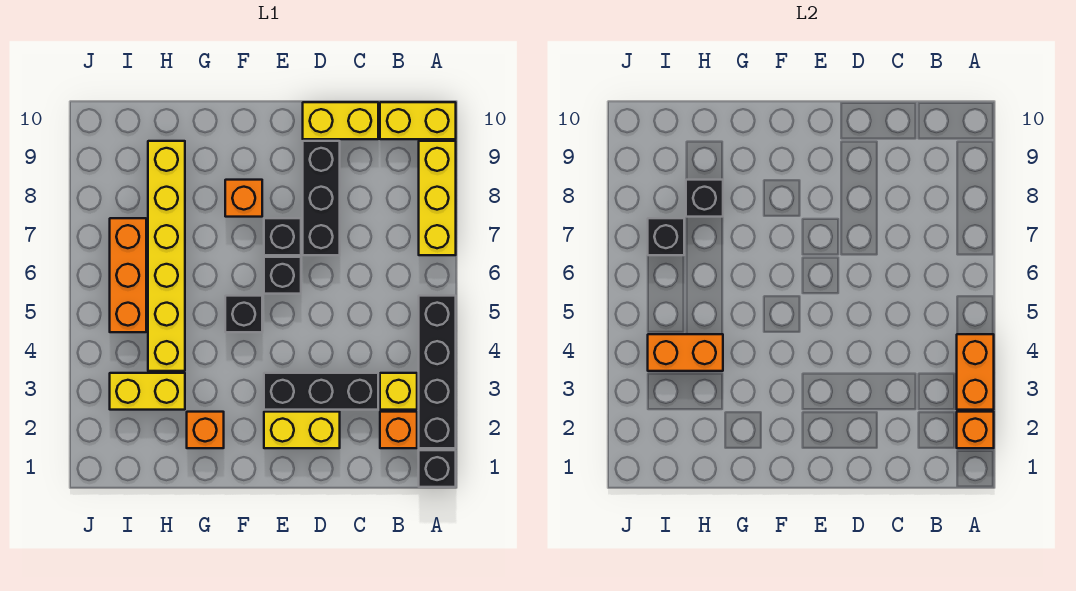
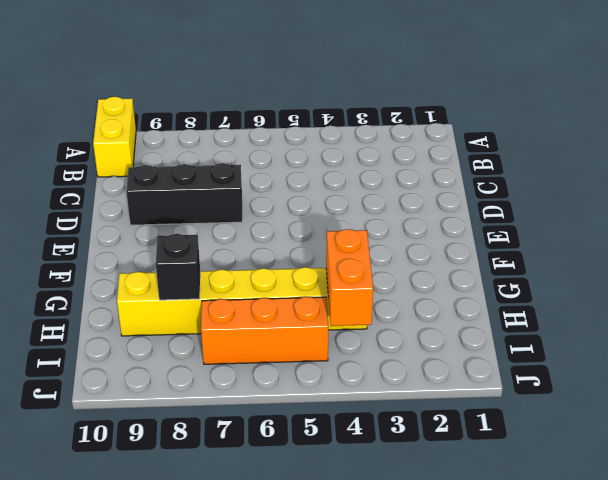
none -> black brick A1 level 1
none -> black brick A2:A5 level 1
none -> yellow brick A7:A9 level 1

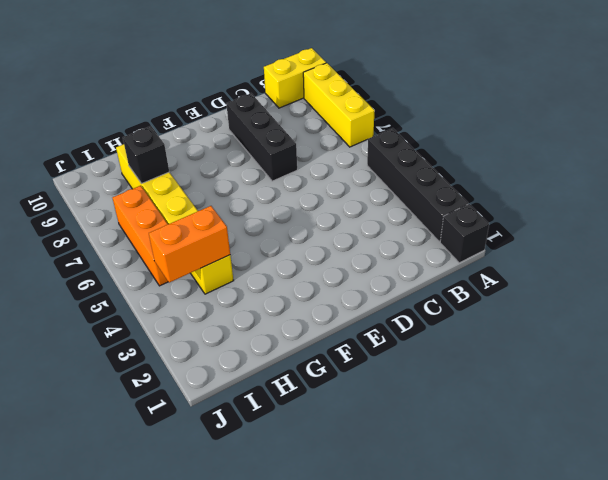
none -> orange brick B2 level 1
none -> yellow brick B3 level 1
none -> black brick C3:E3 level 1

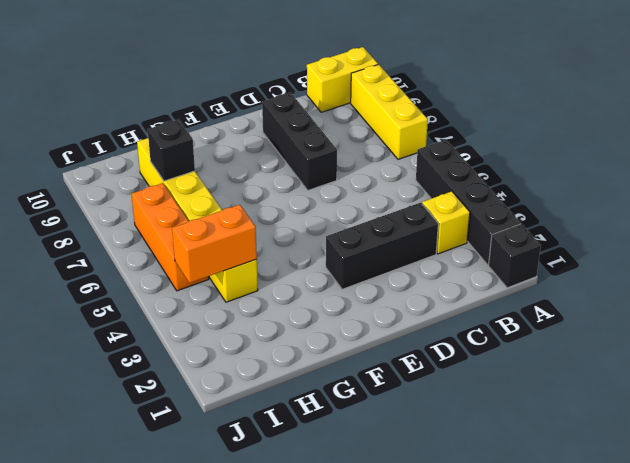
none -> orange brick B2 level 1
none -> yellow brick C10:D10 level 1
none -> yellow brick D2:E2 level 1

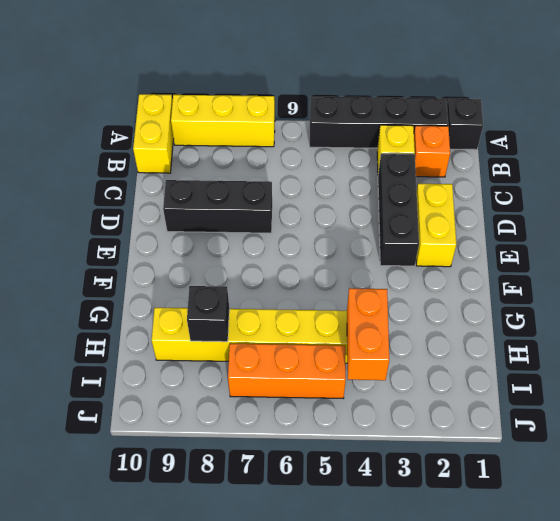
none -> yellow brick C10:D10 level 1
none -> black brick E6 level 1
none -> black brick E7 level 1

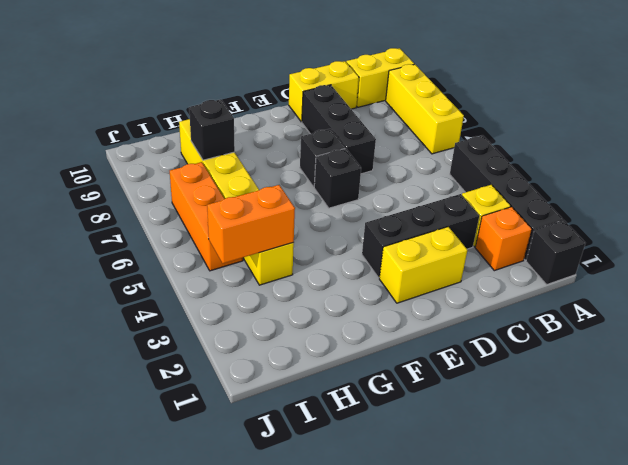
none -> black brick F5 level 1
none -> orange brick F8 level 1
none -> orange brick G2 level 1

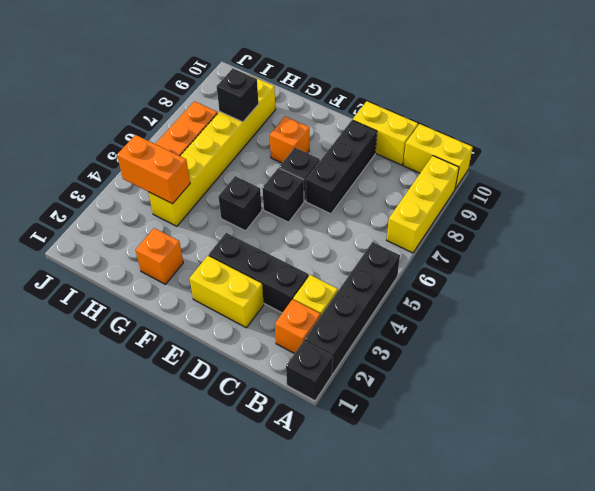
none -> yellow brick H3:I3 level 1
none -> orange brick A2 level 2
none -> orange brick A3:A4 level 2

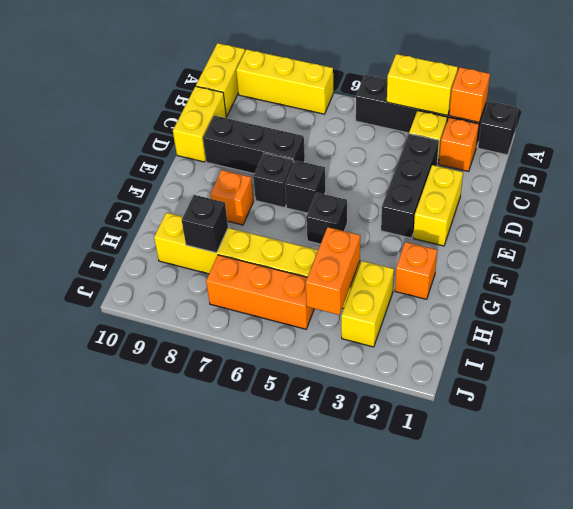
yellow brick A3:A4 level 2 -> orange brick A3:A4 level 2
none -> black brick I7 level 2

